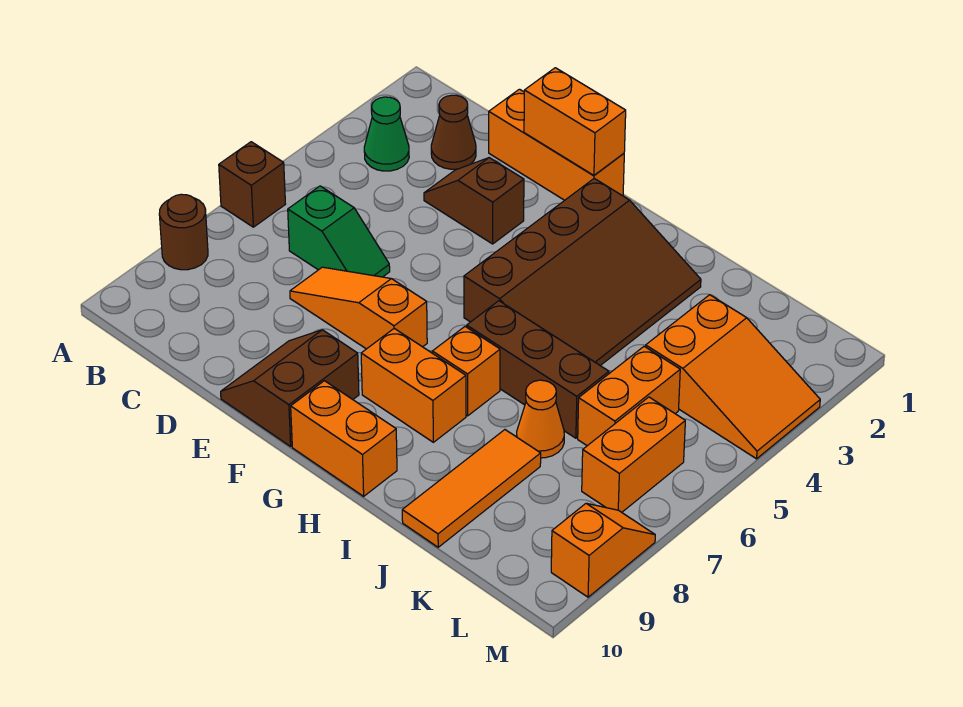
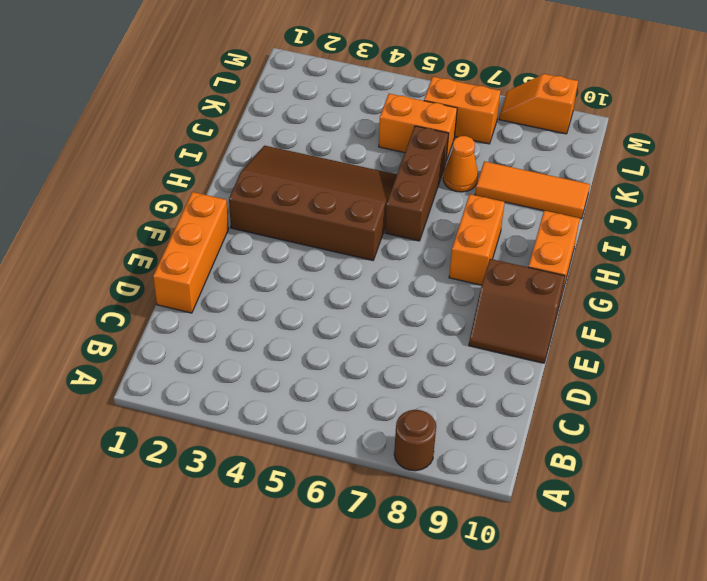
none -> brown brick A6 level 1
none -> green cone B3 level 1
none -> brown cone C2 level 1

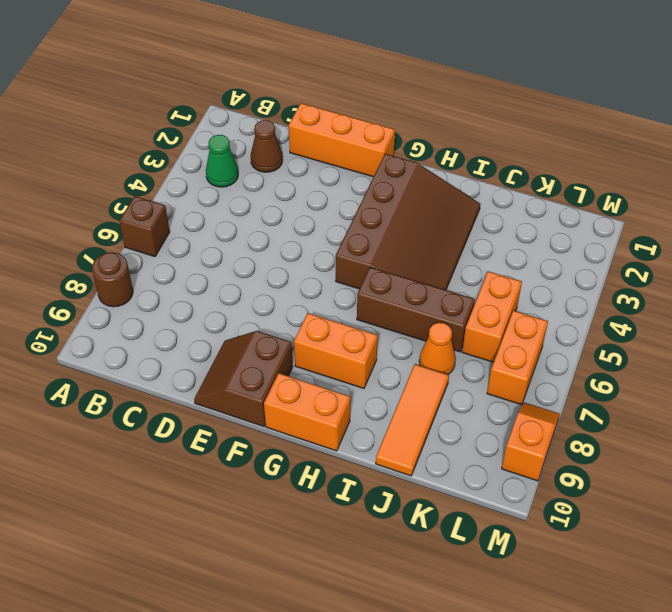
none -> green slope C6:D6 level 1 top C
none -> brown slope D3:E3 level 1 top E
none -> orange slope D7:F7 level 1 top F

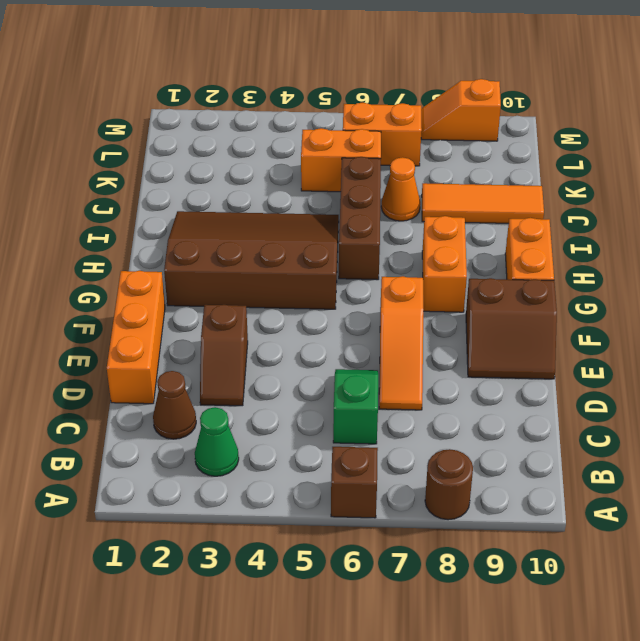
none -> orange brick H7 level 1
none -> orange slope K3:M4 level 1 top K
none -> orange brick E1:F1 level 2

